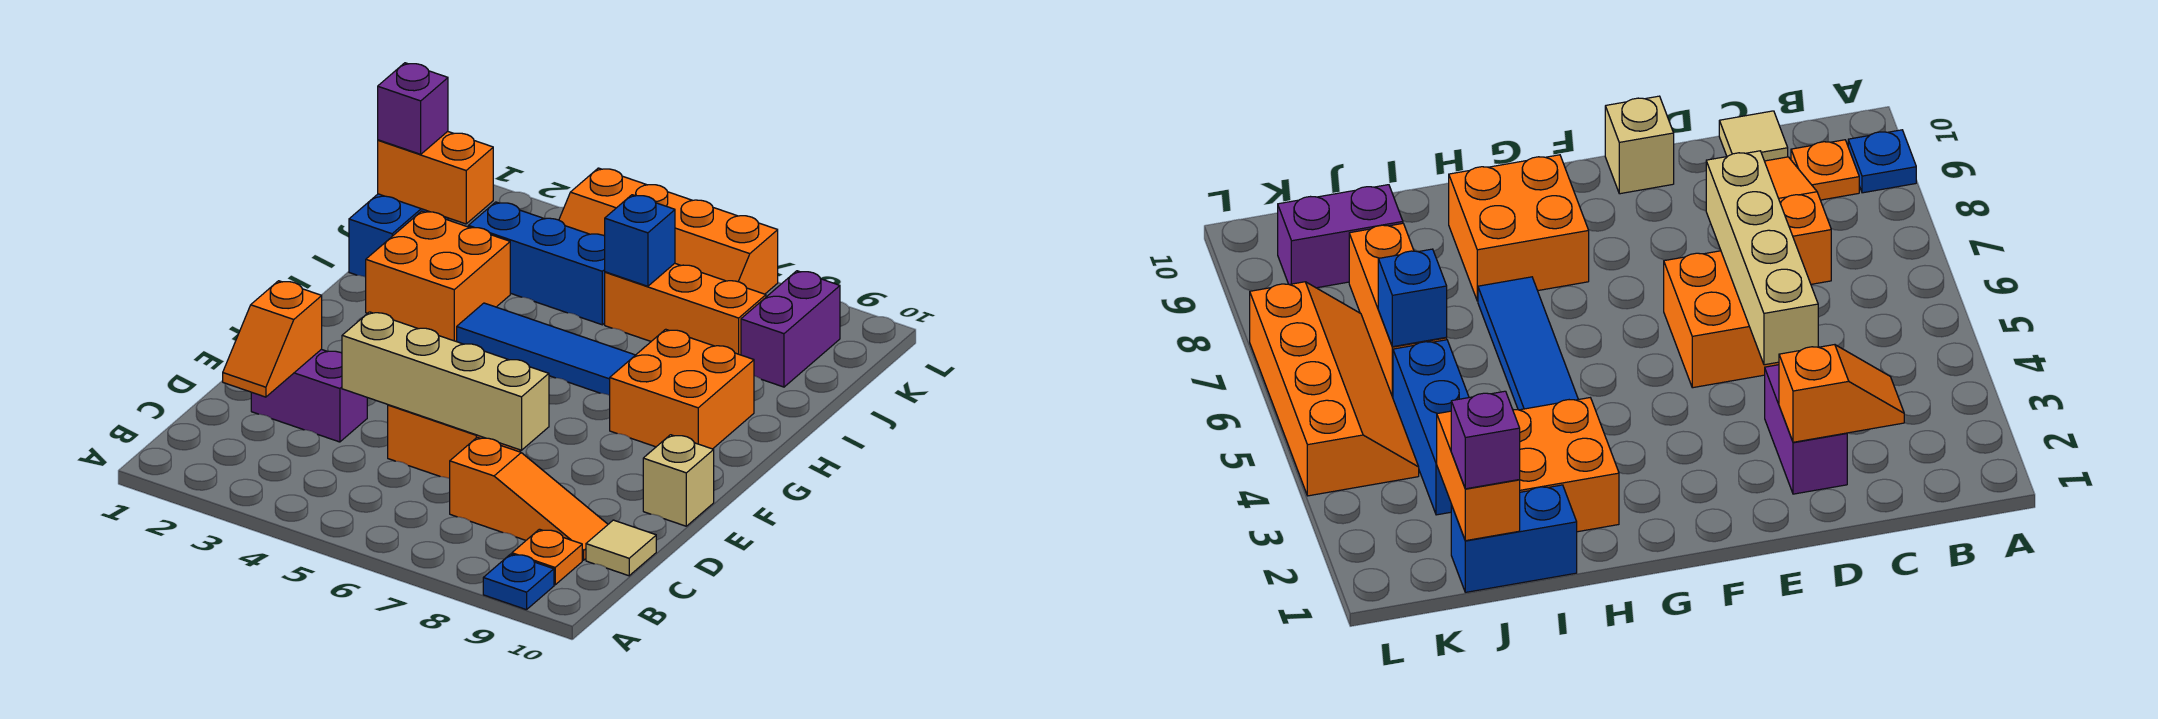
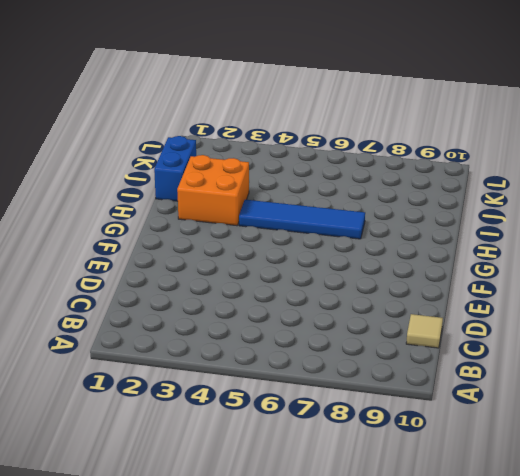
none -> blue plate A9 level 1
none -> orange plate B9 level 1
none -> orange slope C7:C9 level 1 top 7

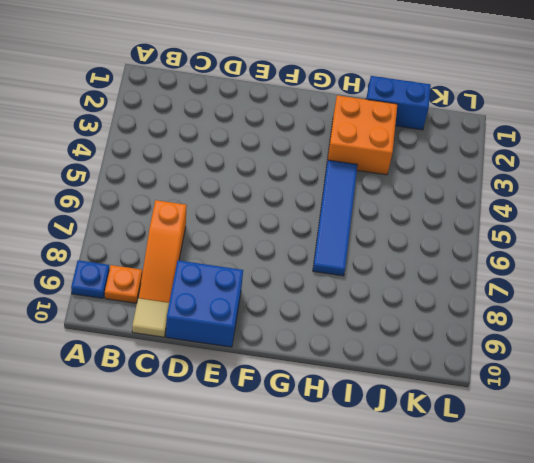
blue brick D9:E10 level 1 -> tan brick E10 level 1
none -> purple brick D2:D3 level 1
none -> orange brick D5:E6 level 1
none -> orange brick G8:H9 level 1

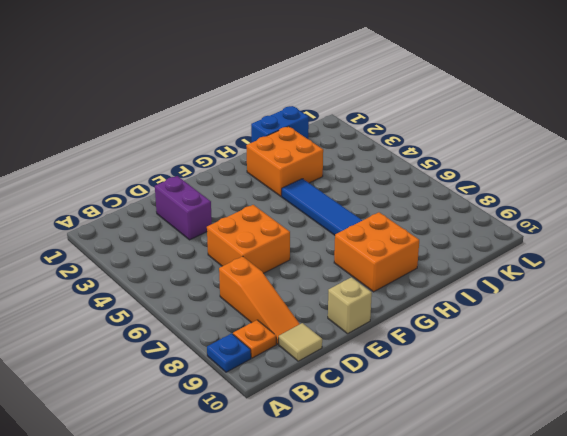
none -> blue brick J3:J5 level 1
none -> orange brick J6:J8 level 1
none -> purple brick J9:K9 level 1

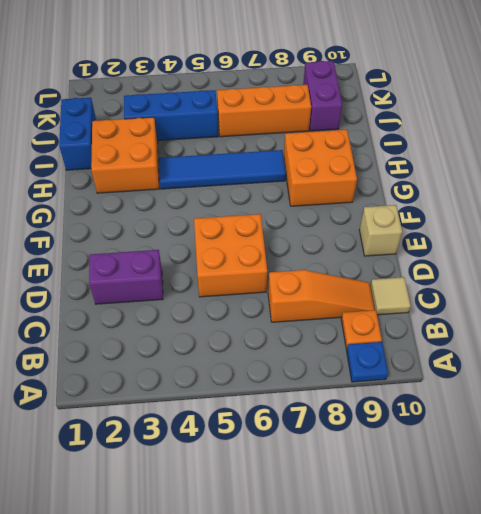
none -> orange slope K4:L7 level 1 top L
none -> orange slope C2:D2 level 2 top D
none -> tan brick D4:D7 level 2

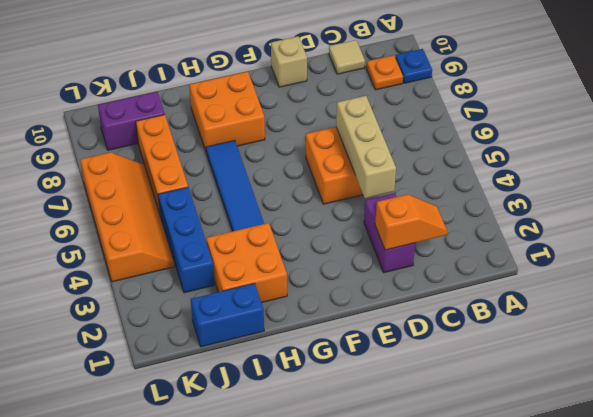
tan brick D4:D6 level 2 -> tan brick D4:D7 level 2
none -> orange slope C7:C9 level 1 top 7
none -> orange brick J1:J2 level 2
none -> blue brick J6 level 2

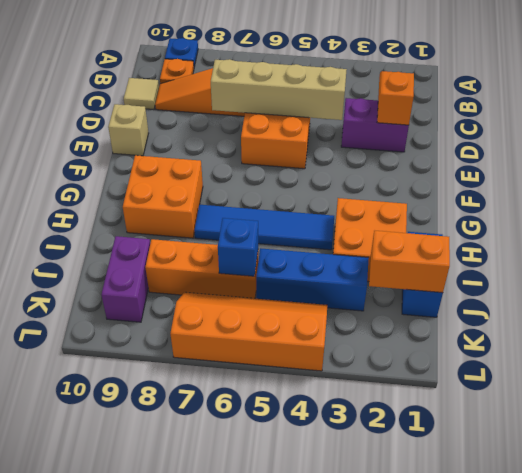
none -> purple brick J1 level 3

